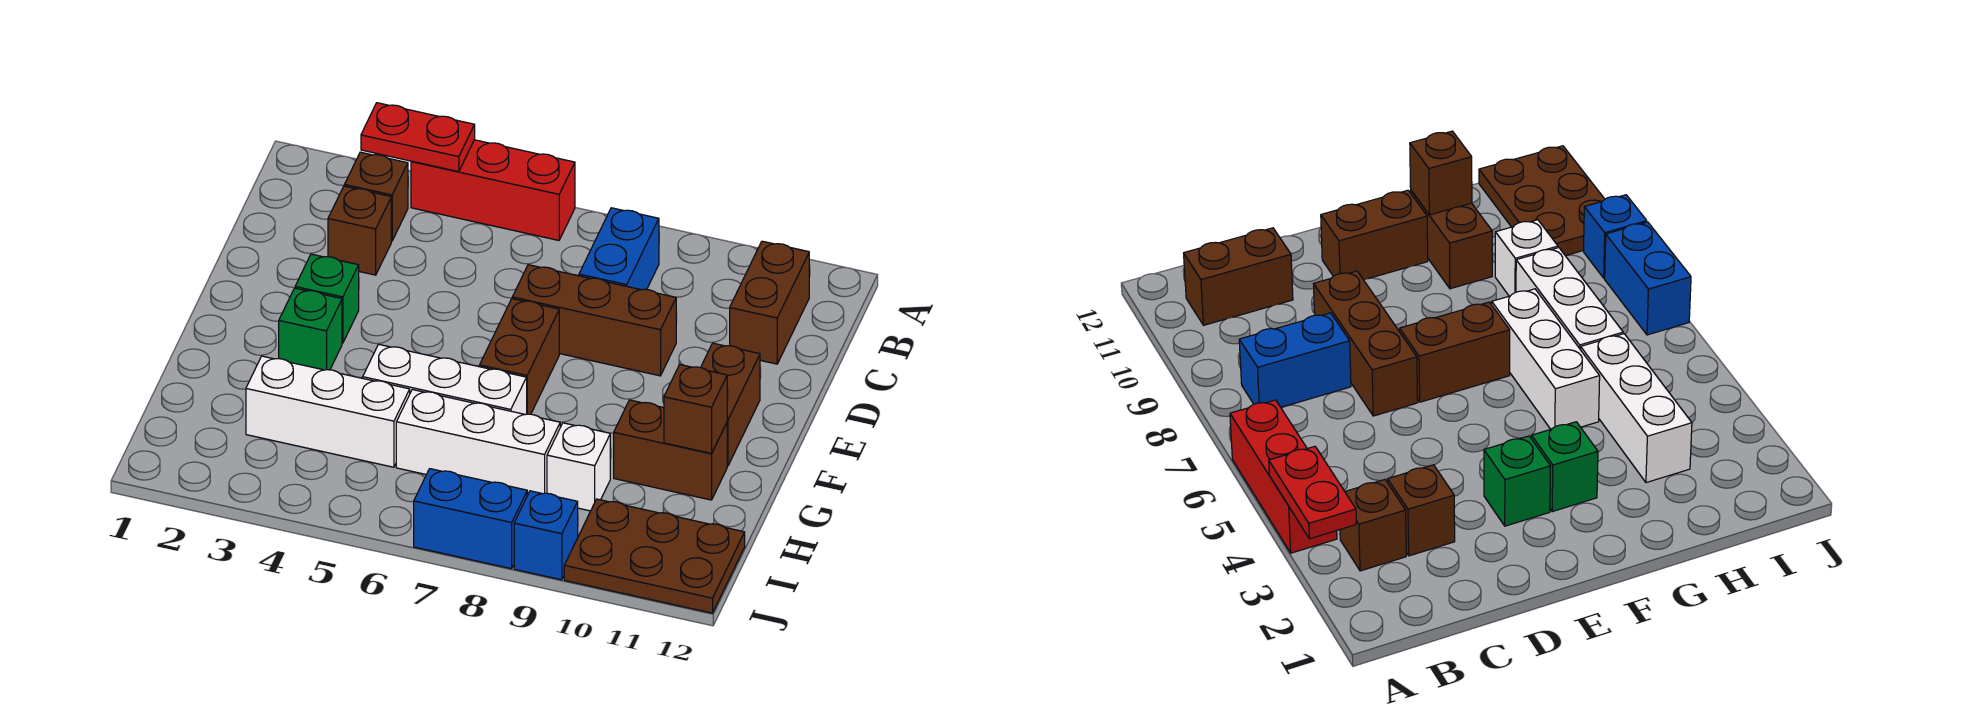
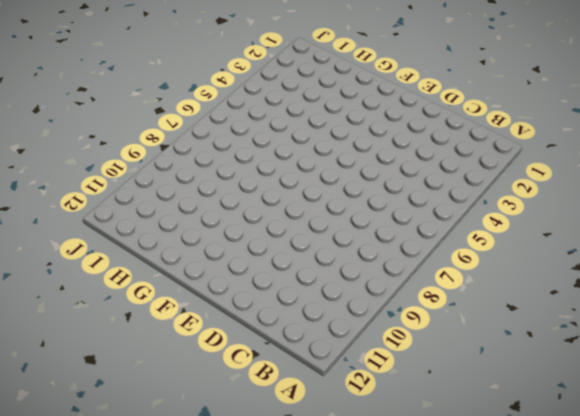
none -> red brick A4:A6 level 1
none -> brown brick B3 level 1
none -> blue brick B8:C8 level 1

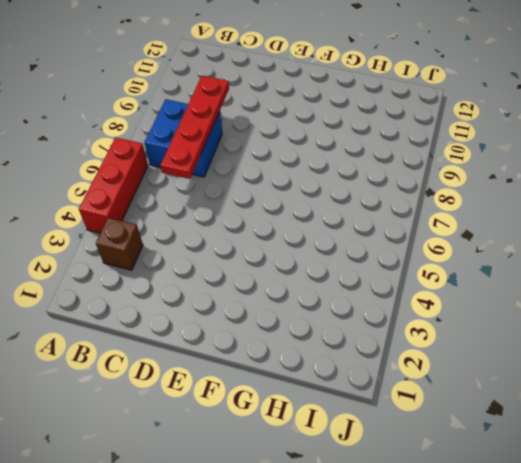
blue brick B7:C8 level 1 -> blue brick B8:C8 level 1
red plate C6:C9 level 2 -> none
none -> brown brick B11:C11 level 1
none -> brown brick C3 level 1
none -> brown brick D7:D9 level 1

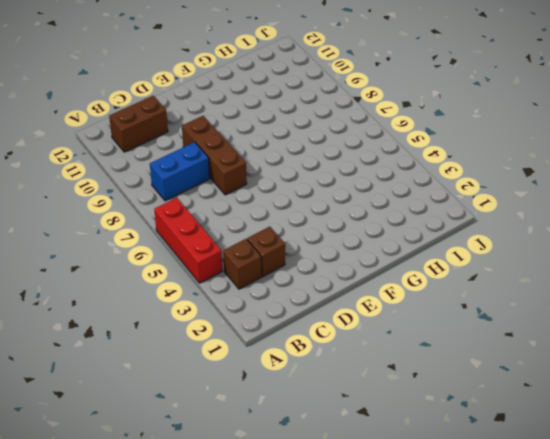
none -> green brick E3 level 1
none -> brown brick E7:F7 level 1
none -> brown brick E11:F11 level 1

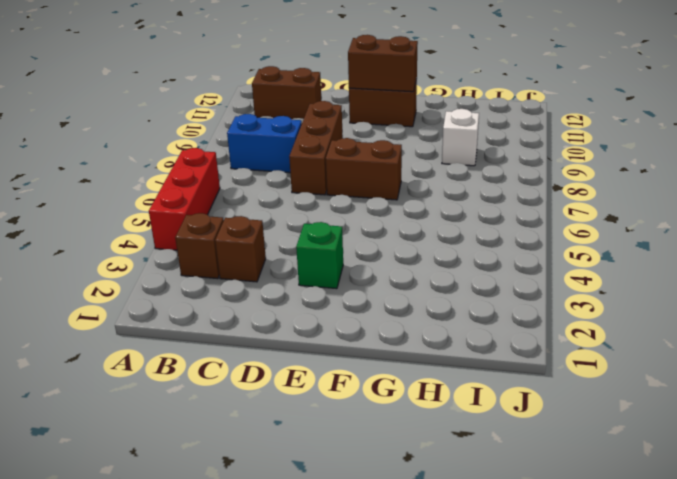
brown brick E11:F11 level 2 -> brown brick G10:G11 level 1
none -> green brick F3 level 1
none -> white brick G5:G7 level 1
none -> white brick H3:H5 level 1

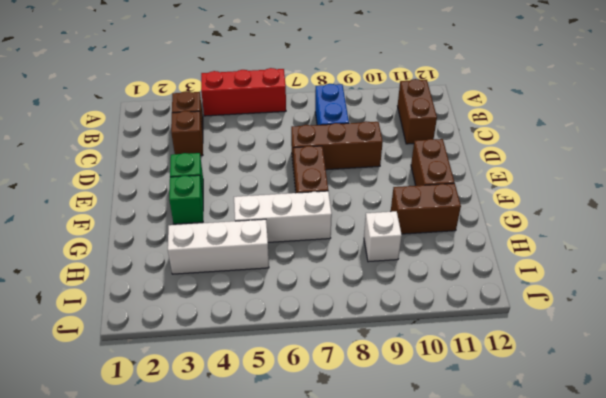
none -> white brick H6:H8 level 1
none -> brown plate I10:J12 level 1
none -> blue brick J7:J8 level 1

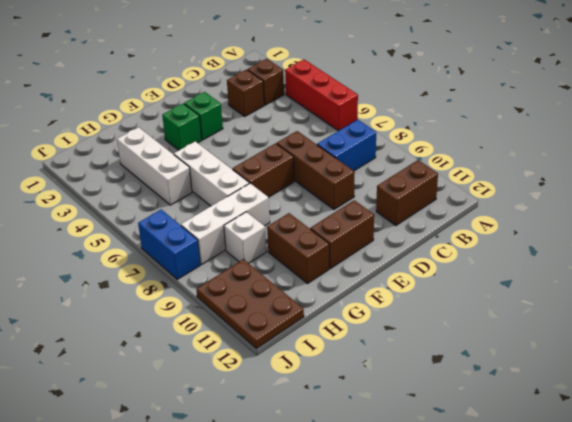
white brick G8:I8 level 1 -> white brick H6:H8 level 1
none -> blue brick J9 level 1
none -> red plate A3:A4 level 2
none -> brown brick G11 level 2

